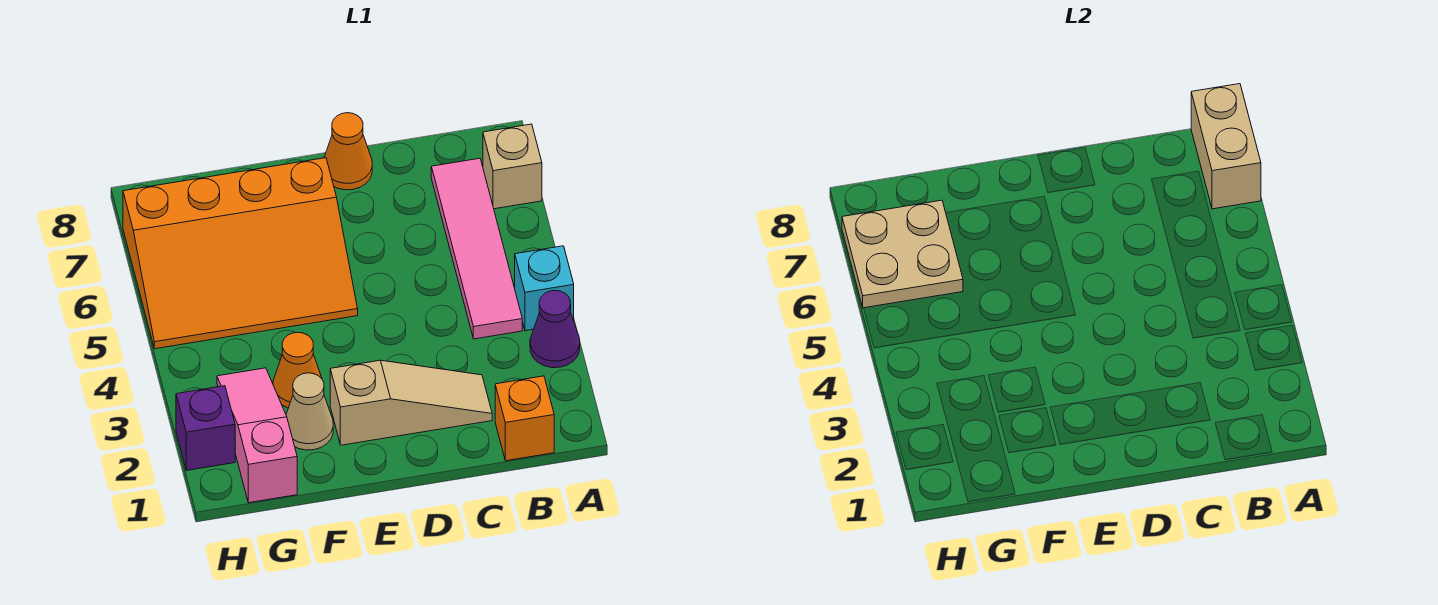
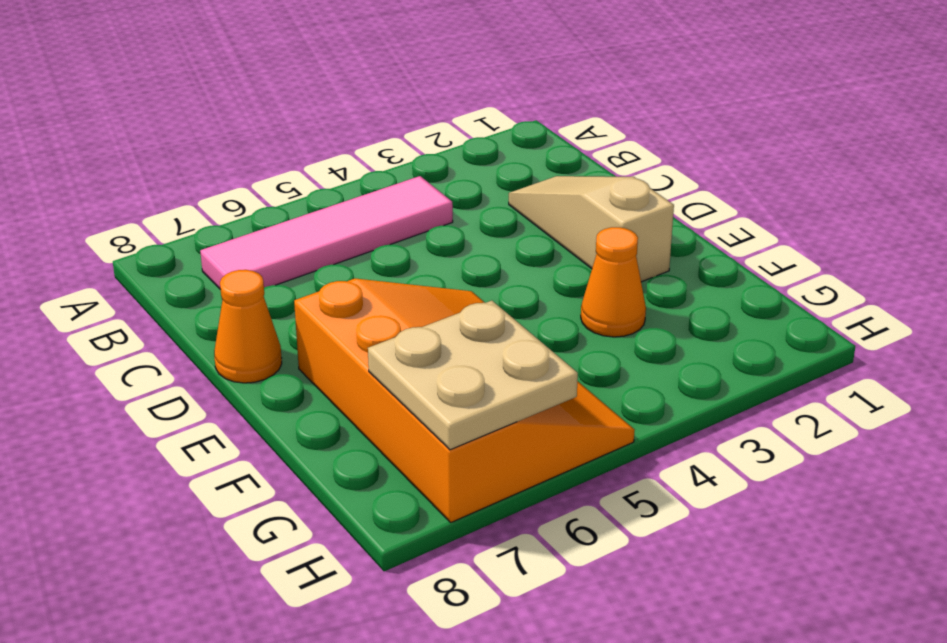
none -> purple cone A3 level 1
none -> cyan brick A4 level 1
none -> tan brick A7 level 1

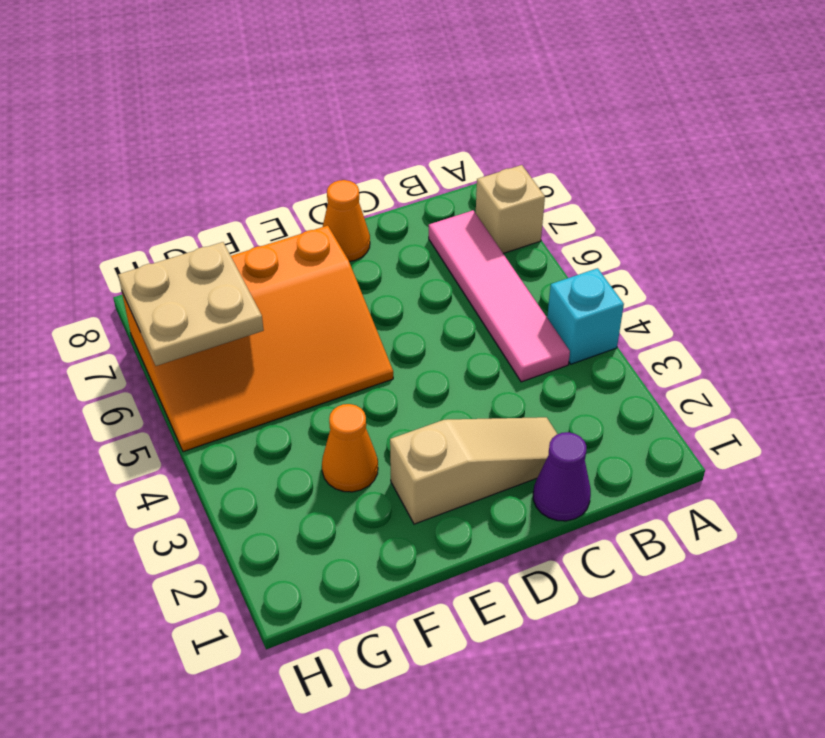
purple cone C1 level 1 -> purple cone A3 level 1
none -> orange brick B1 level 1
none -> tan cone F2 level 1
none -> pink slope G1:G3 level 1 top 1

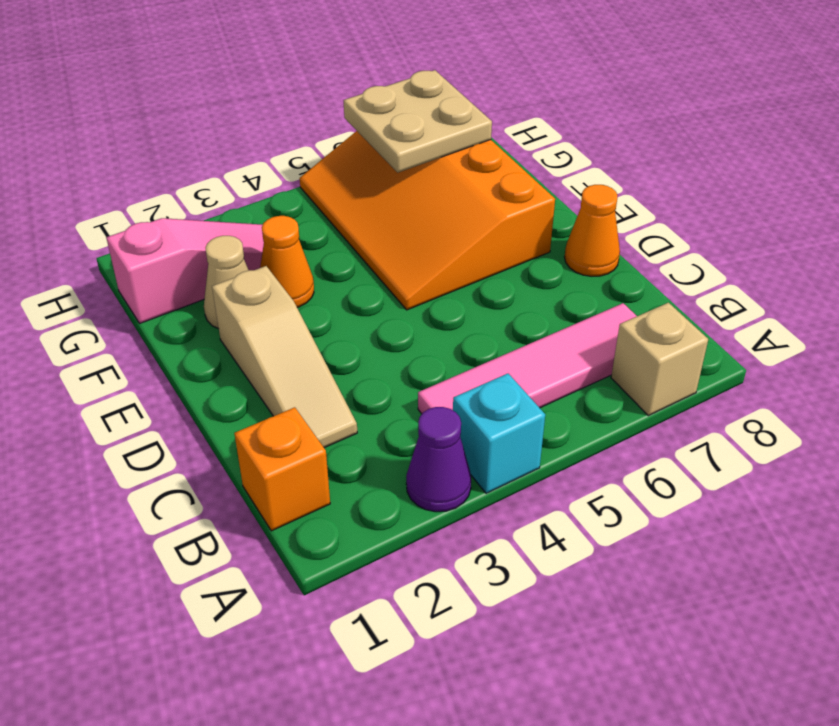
none -> purple brick H2 level 1
none -> tan brick A7:A8 level 2

